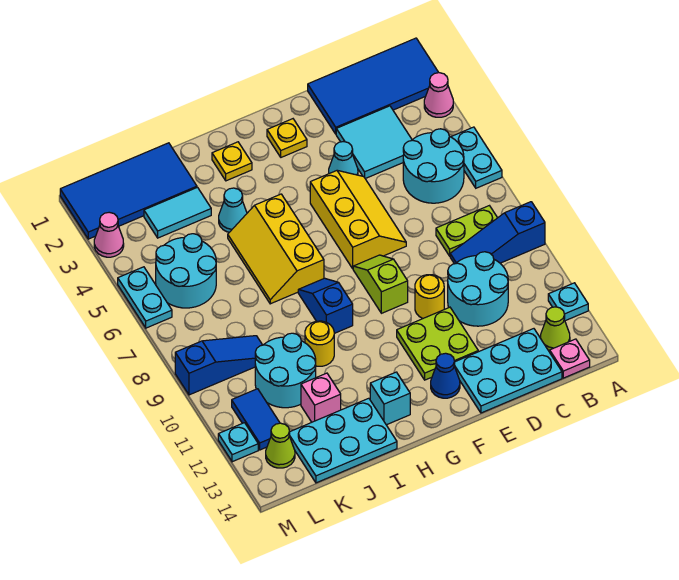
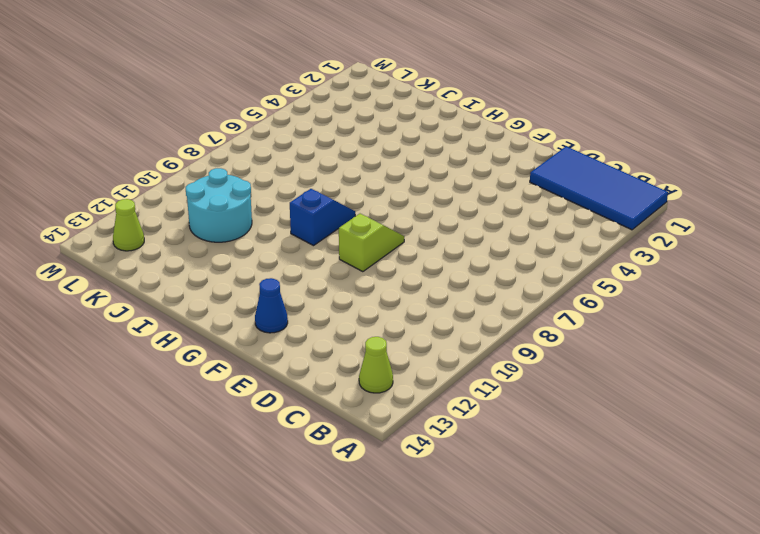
none -> pink cone A3 level 1
none -> cyan plate A5:A6 level 1
none -> blue slope A9:C9 level 1 top A
none -> cyan plate A12 level 1

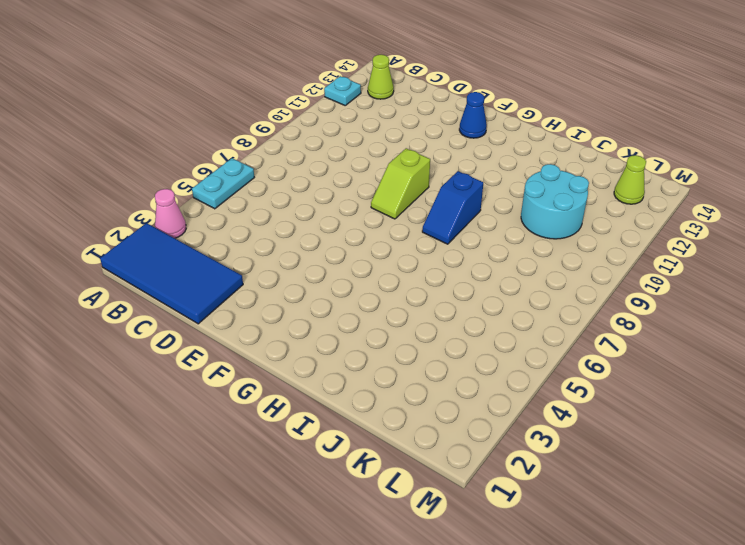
none -> blue slope A9:C9 level 1 top A
none -> cyan round brick B5:C6 level 1
none -> lime plate B8:C8 level 1
none -> pink plate B14 level 1

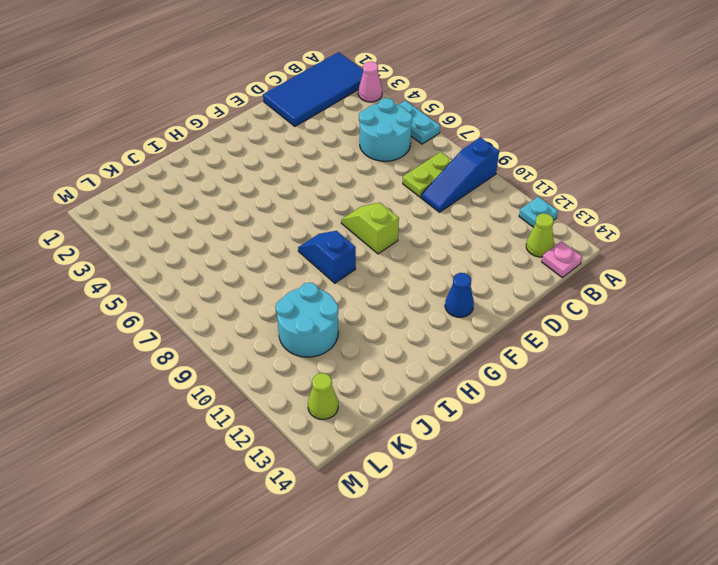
none -> cyan tile C3:D4 level 1
none -> cyan round brick C10:D11 level 1
none -> cyan plate C13:E14 level 1
none -> cyan cone E4 level 1

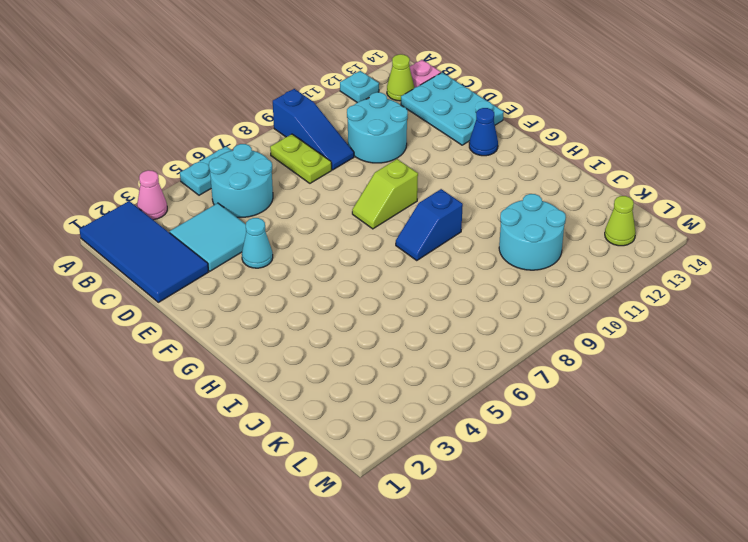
none -> yellow slope E5:F7 level 1 top F
none -> yellow round brick E10 level 1
none -> lime plate E11:F12 level 1
none -> yellow plate F2 level 1

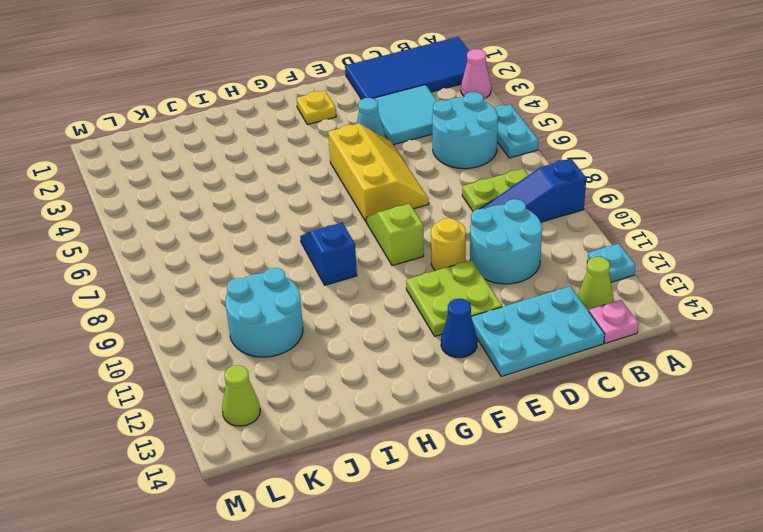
none -> yellow plate H2 level 1
none -> yellow slope H5:I7 level 1 top H
none -> cyan brick H13 level 1
none -> cyan cone I4 level 1

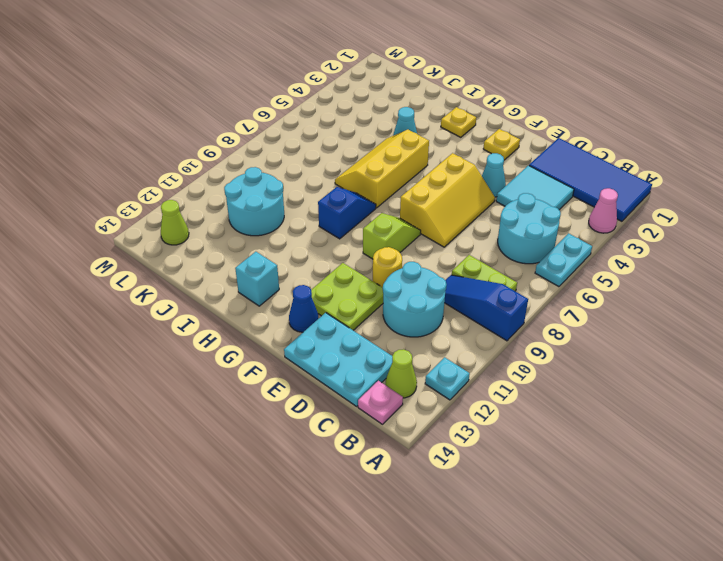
none -> yellow round brick I10 level 1
none -> cyan plate I13:K14 level 1
none -> blue tile J1:M2 level 1
none -> cyan tile J3:K3 level 1

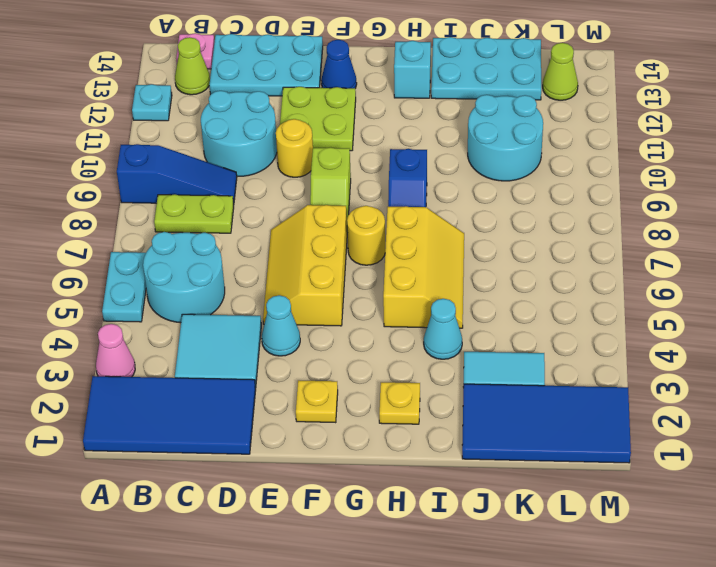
yellow round brick G7 level 1 -> yellow round brick I10 level 1
none -> pink brick J12 level 1
none -> cyan round brick K5:L6 level 1
none -> blue slope K9:M9 level 1 top M
none -> blue tile L11:L12 level 1

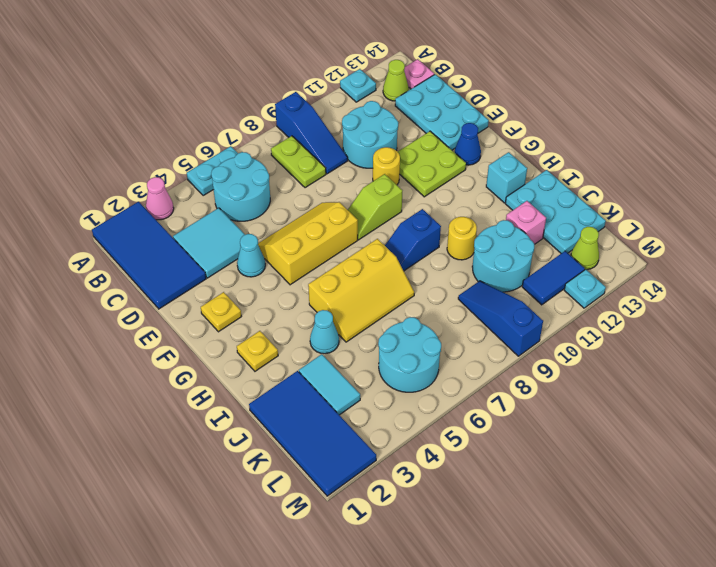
none -> pink cone M3 level 1
none -> cyan plate M5:M6 level 1

